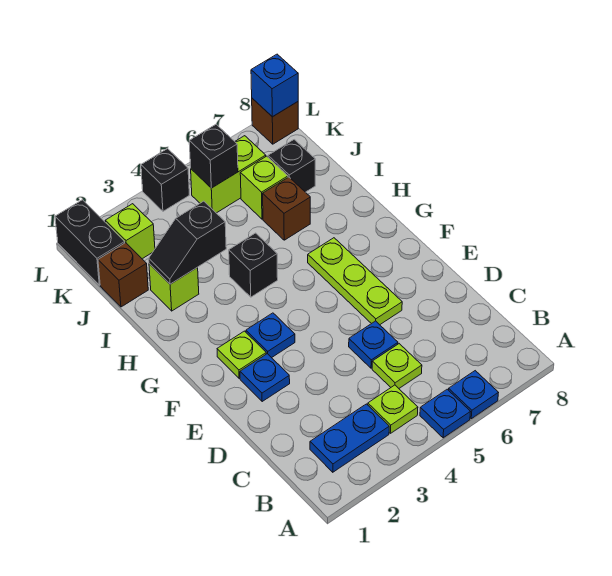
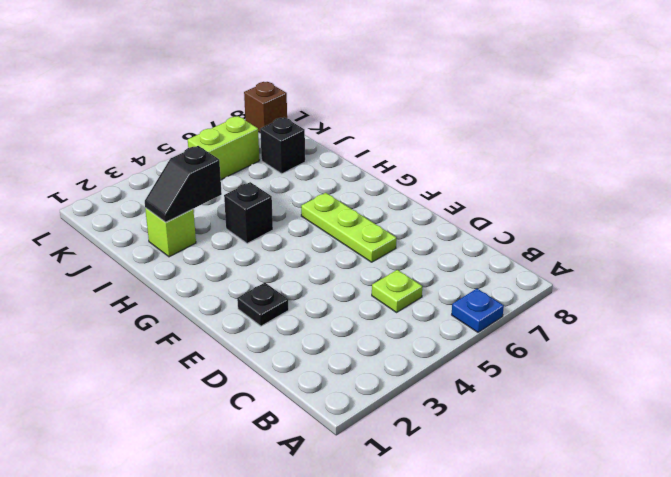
black plate E2 level 1 -> blue plate E2 level 1
none -> blue plate A5 level 1
none -> blue plate B2:B3 level 1
none -> lime plate B4 level 1

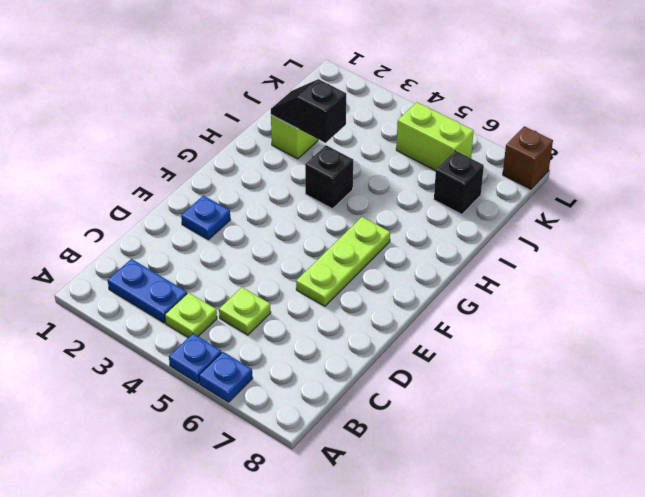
none -> blue plate D5 level 1
none -> lime plate F2 level 1
none -> blue plate F3 level 1

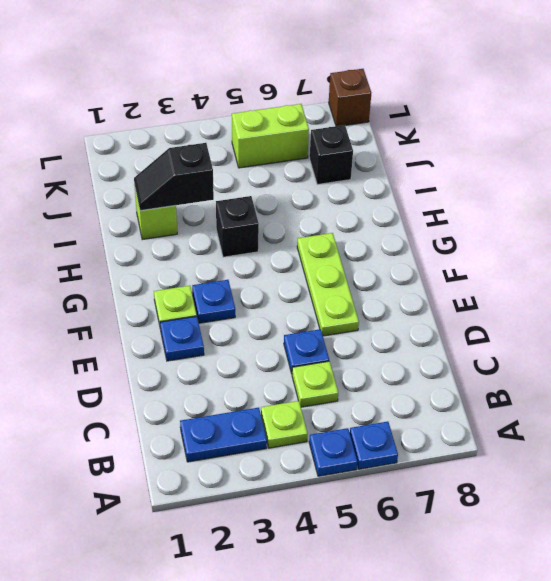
none -> brown brick I6 level 1
none -> brown brick J1 level 1
none -> lime brick J6 level 1

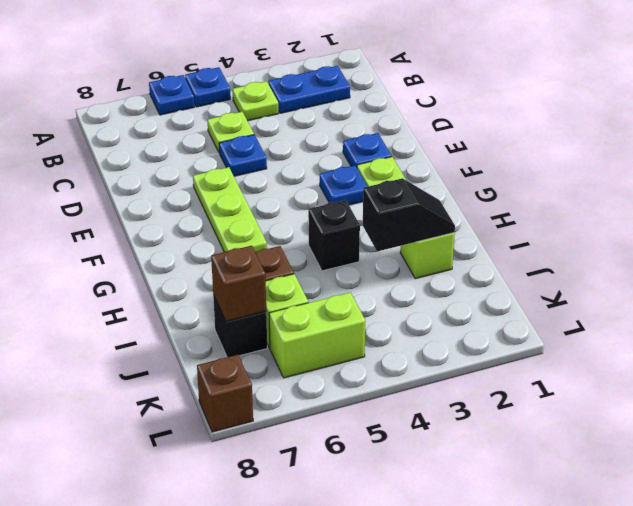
brown brick J7 level 2 -> brown brick J1 level 1
none -> black brick K1:L1 level 1
none -> lime brick K2 level 1
none -> black brick L4 level 1

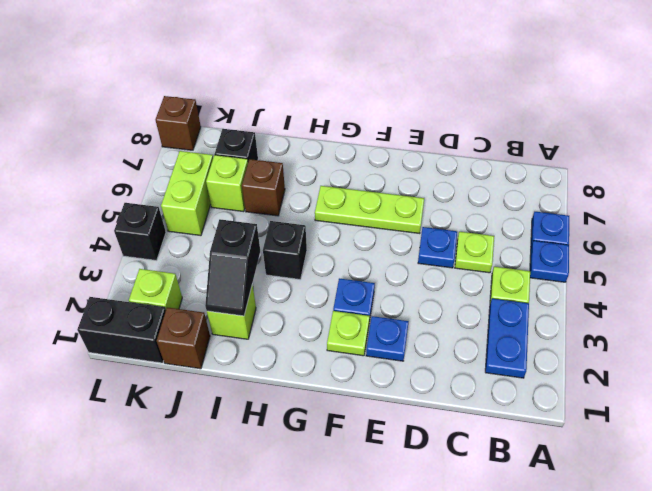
none -> black brick K5 level 2
none -> blue brick L8 level 2

